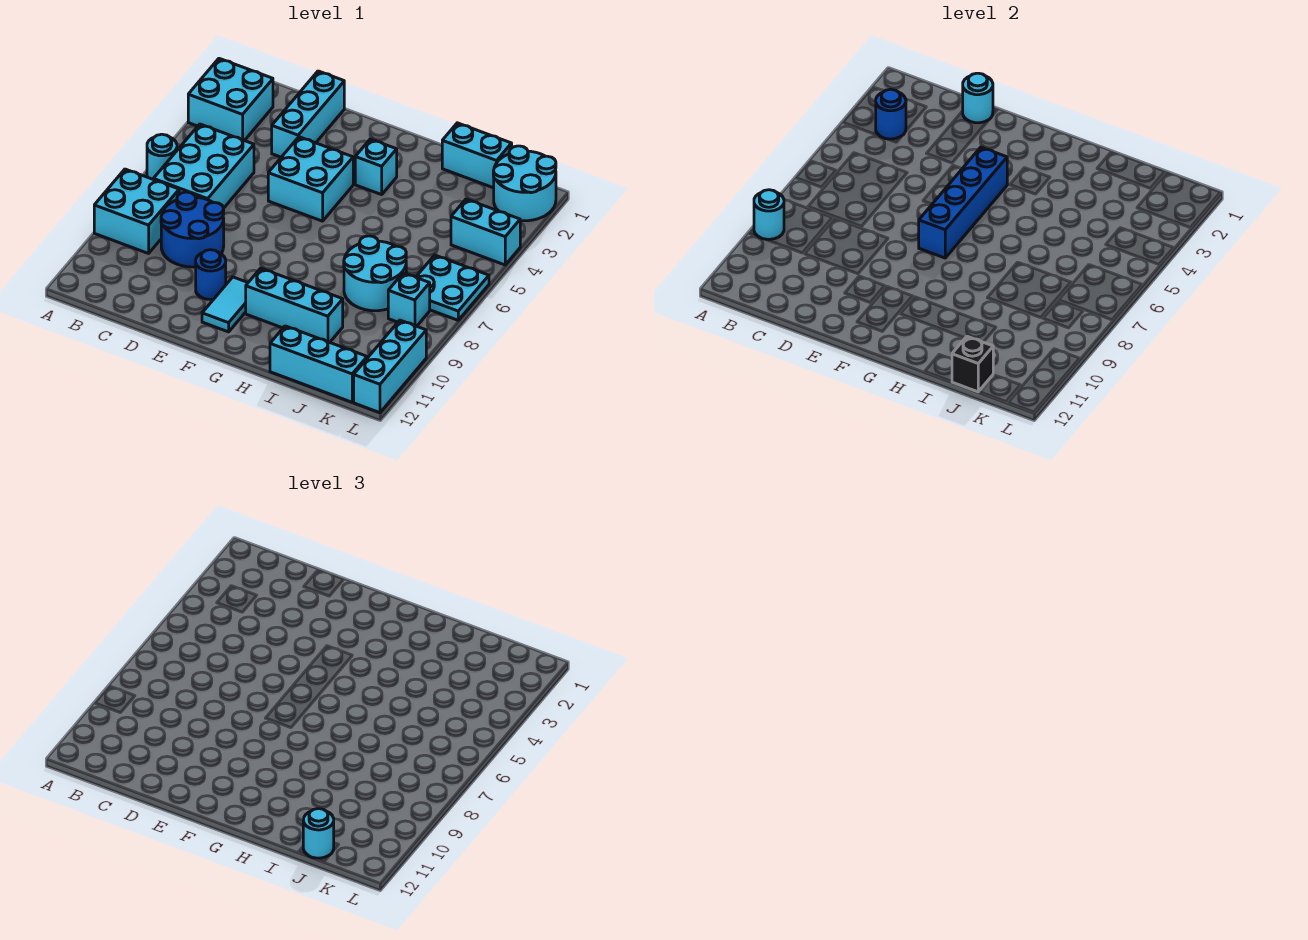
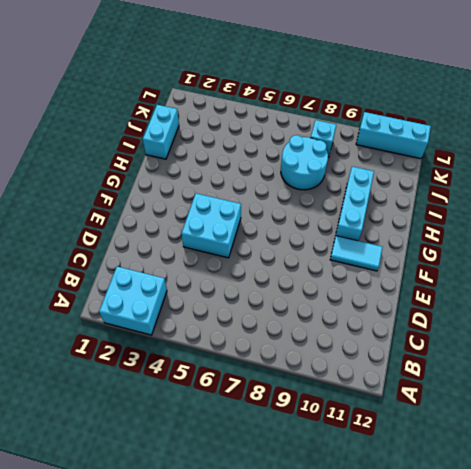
none -> cyan round brick A6 level 1
none -> cyan brick A8:B9 level 1
none -> cyan brick B5:C7 level 1

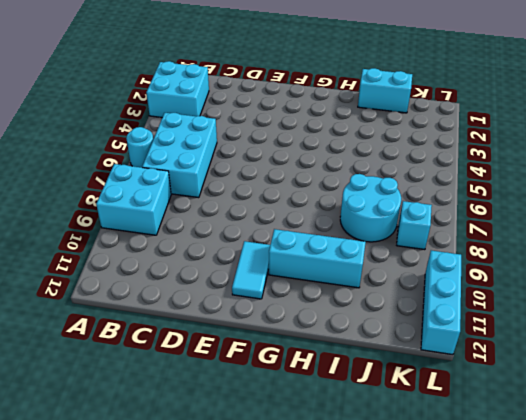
none -> blue round brick C8:D9 level 1
none -> cyan brick D1:D3 level 1
none -> cyan brick E4:F5 level 1

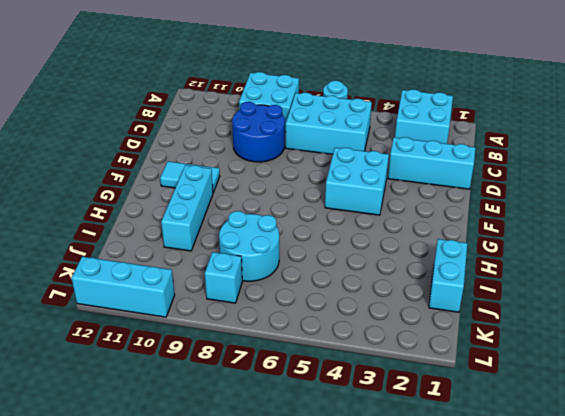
none -> blue round brick E10 level 1
none -> cyan brick G3 level 1
none -> cyan brick I12:K12 level 1

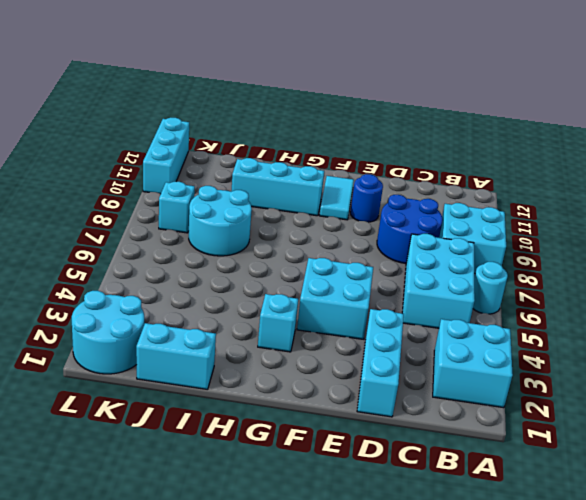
none -> cyan brick I12:K12 level 1
none -> cyan brick K4:L4 level 1
none -> cyan plate K6:L7 level 1

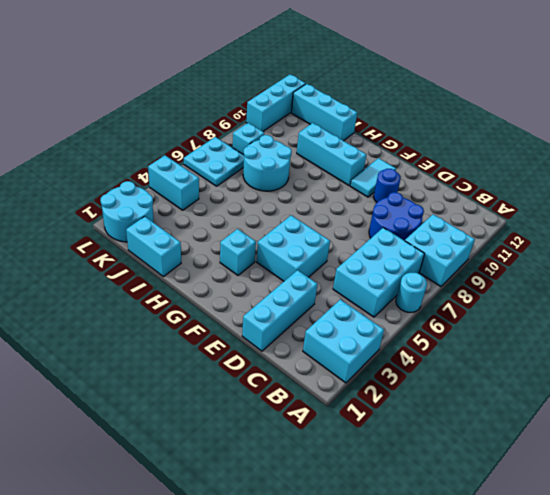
none -> cyan round brick A9 level 2
none -> blue round brick B3 level 2
none -> cyan round brick D1 level 2

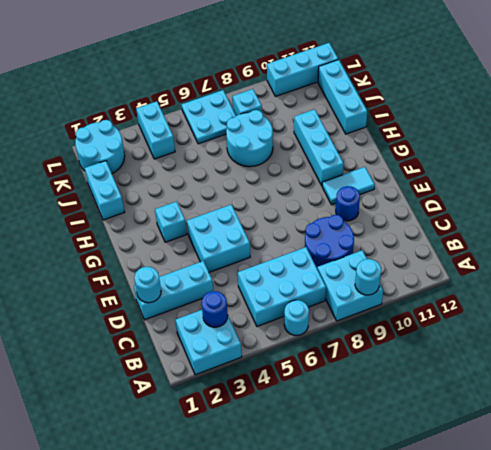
none -> blue brick F4:F7 level 2
none -> black brick J12 level 2
none -> cyan round brick J12 level 3

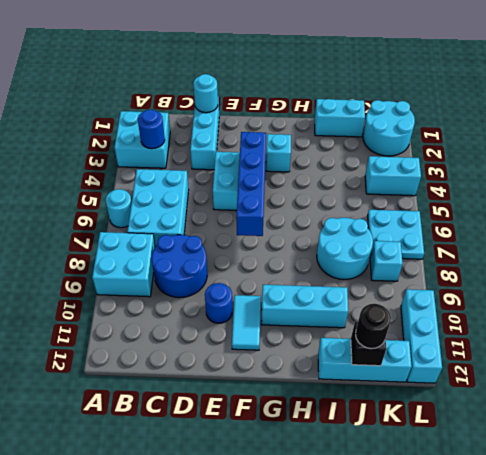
black round brick J12 level 3 -> cyan round brick J12 level 3
none -> cyan round brick A9 level 2

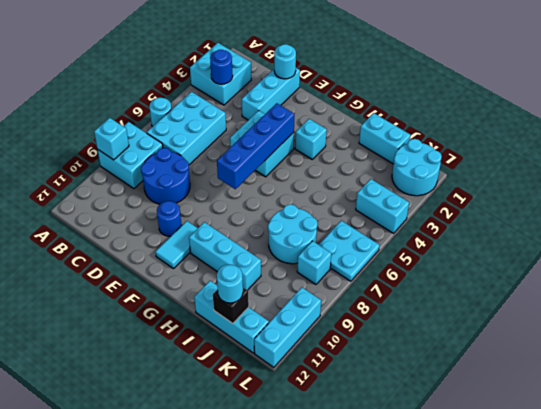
cyan brick A9 level 2 -> cyan round brick A9 level 2

